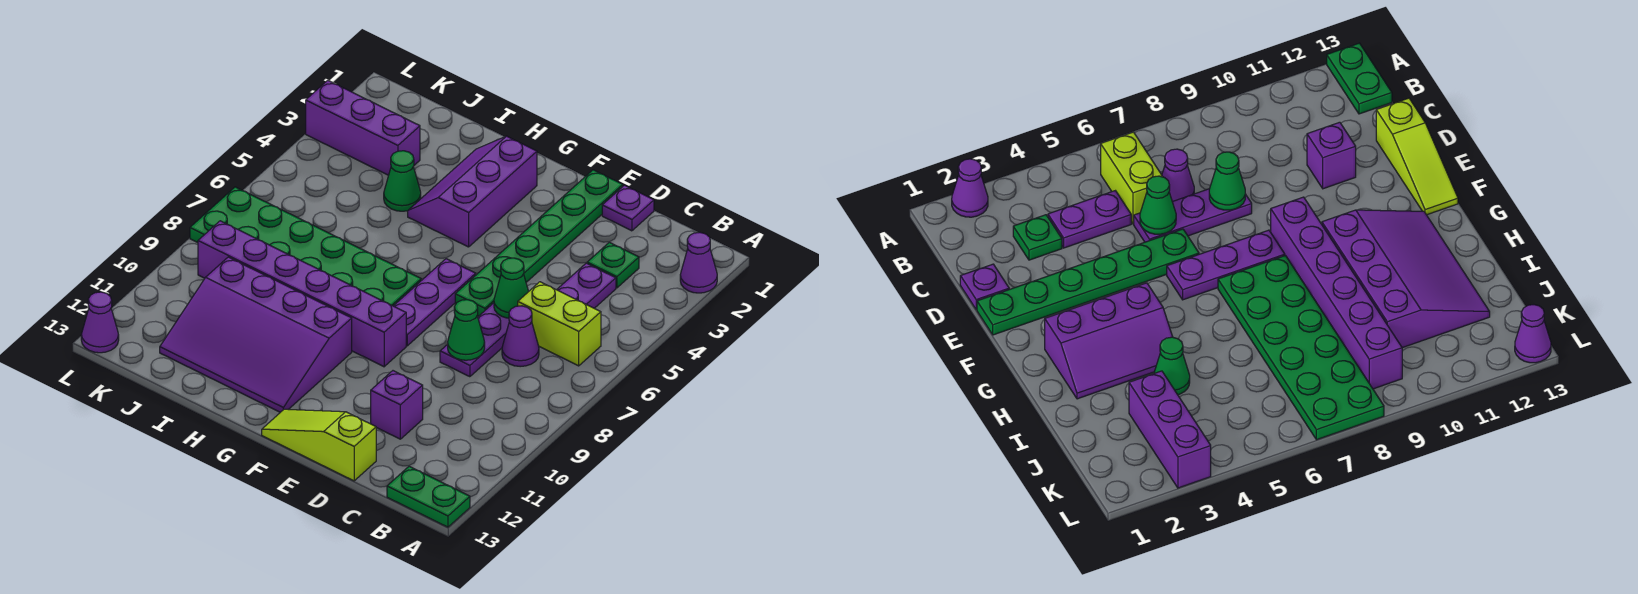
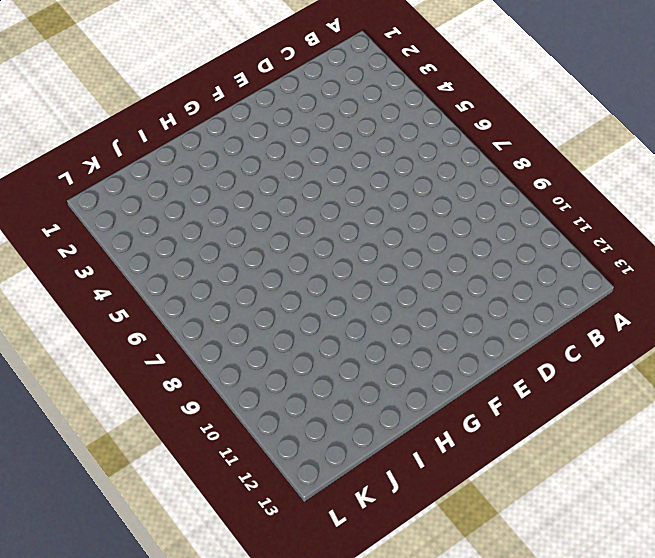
none -> purple cone A2 level 1
none -> green plate A13:B13 level 1
none -> lime brick B6:C6 level 1

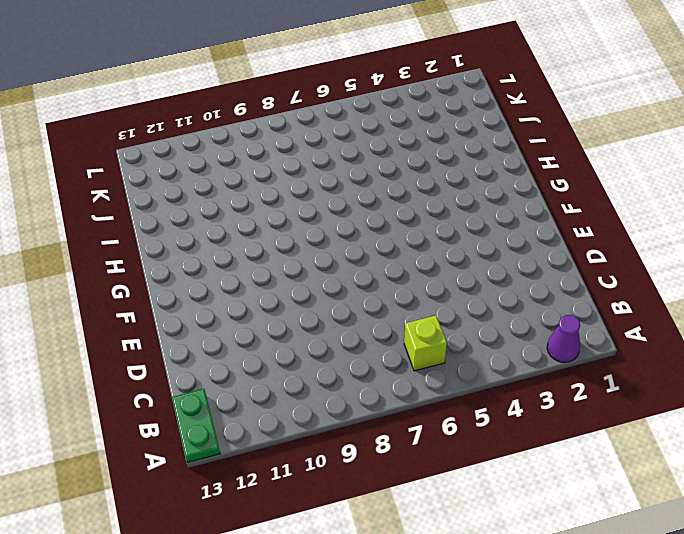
lime brick B6 level 1 -> lime brick B6:C6 level 1
none -> green plate C3 level 1
none -> purple plate C4:C5 level 1
none -> purple cone C7 level 1

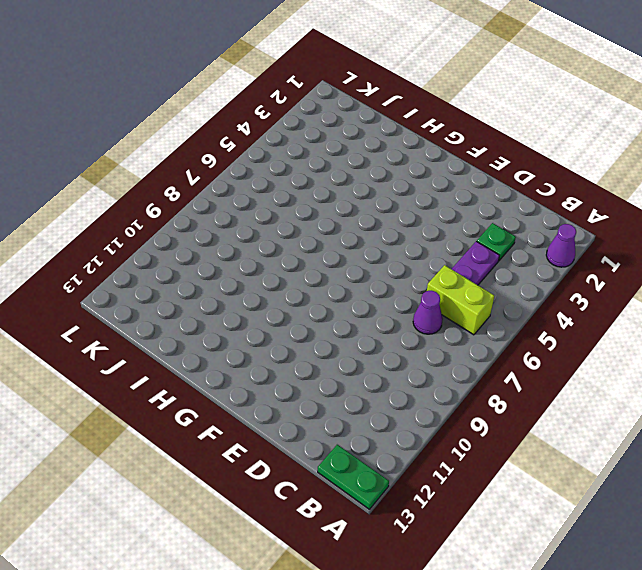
none -> purple plate D1 level 1
none -> purple plate D6:D8 level 1
none -> purple brick D11 level 1

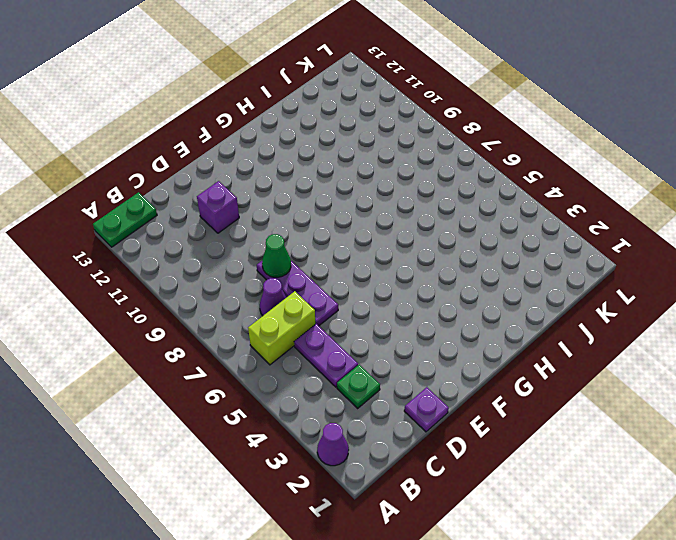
none -> lime slope D13:F13 level 1 top D
none -> green plate E1:E6 level 1
none -> purple plate F6:F8 level 1

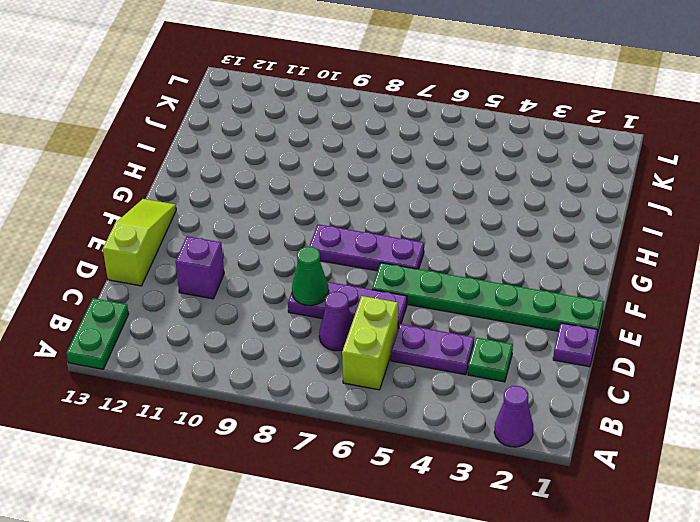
none -> purple brick F9:K9 level 1
none -> purple slope G2:H4 level 1 top G
none -> green plate G7:L8 level 1

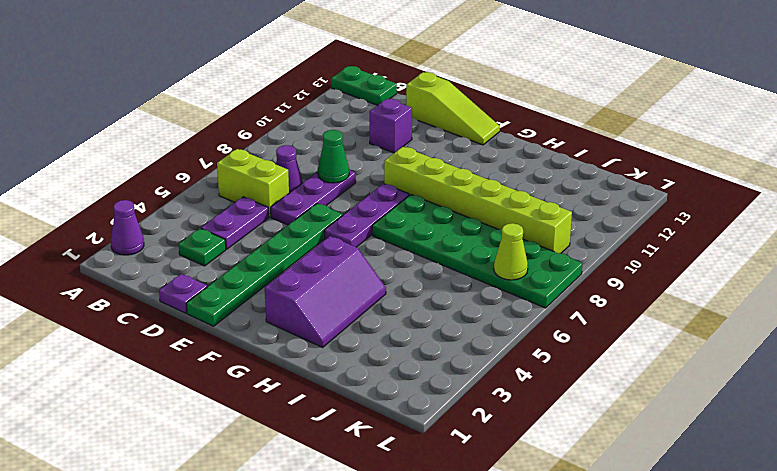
lime brick F9:K9 level 1 -> purple brick F9:K9 level 1
lime cone K7 level 2 -> none
none -> purple slope G10:J12 level 1 top 10
none -> green cone I4 level 1
none -> purple brick J3:L3 level 1

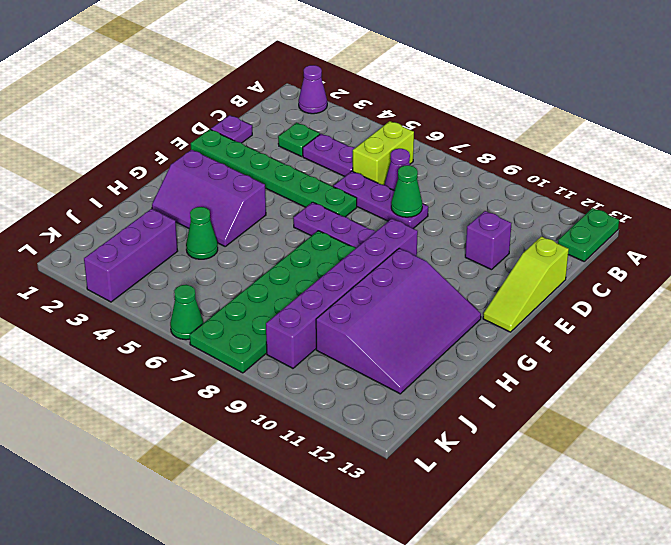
green cone L6 level 1 -> green cone D6 level 2
none -> purple cone L13 level 1

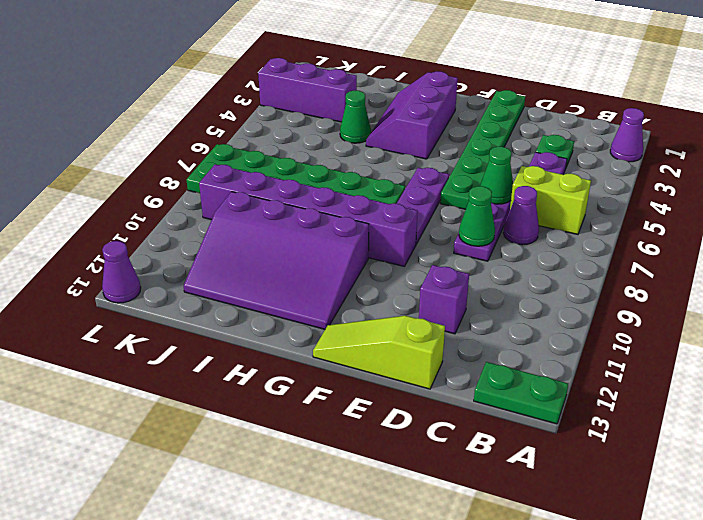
none -> purple plate D1 level 1

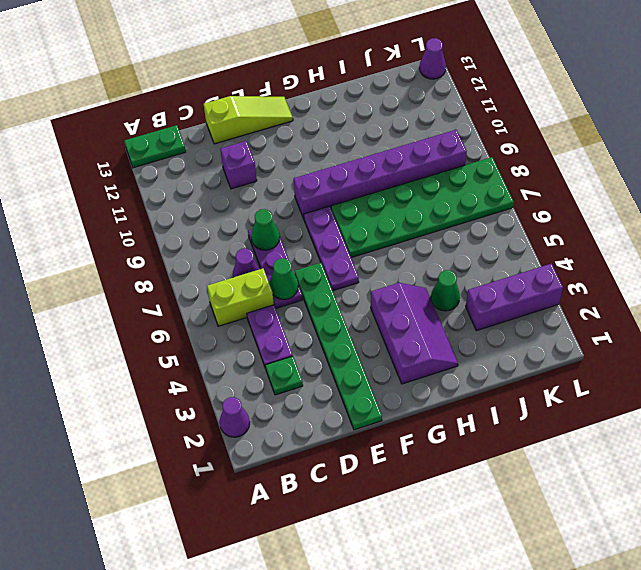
none -> purple plate D1 level 1
none -> purple slope G10:J12 level 1 top 10

